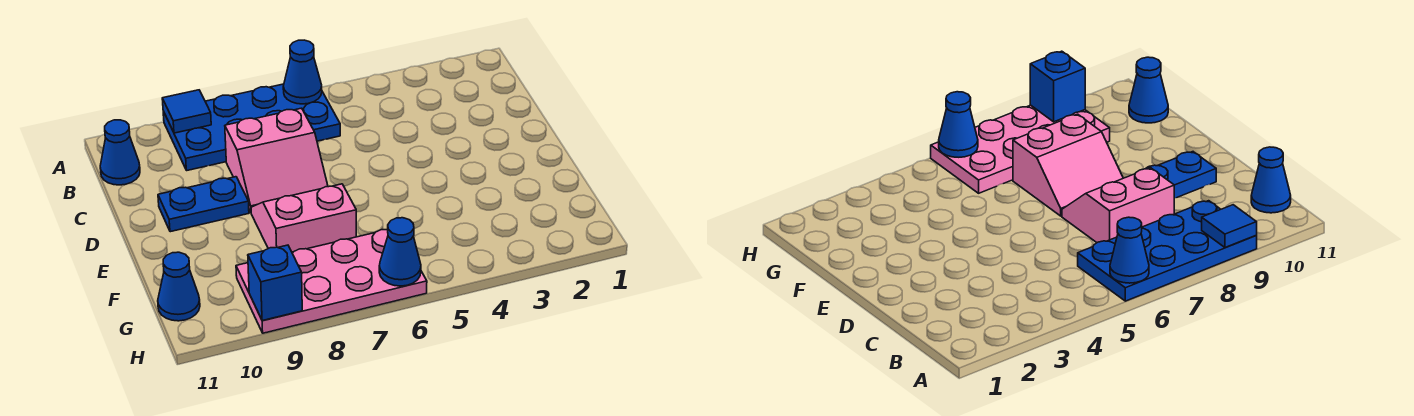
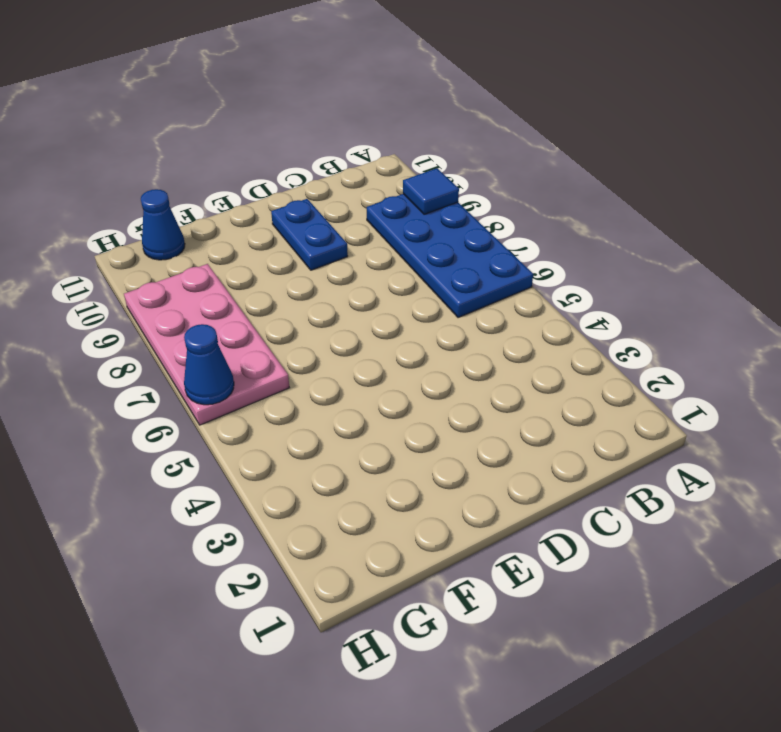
none -> blue cone B11 level 1
none -> pink slope C7:D8 level 1 top C

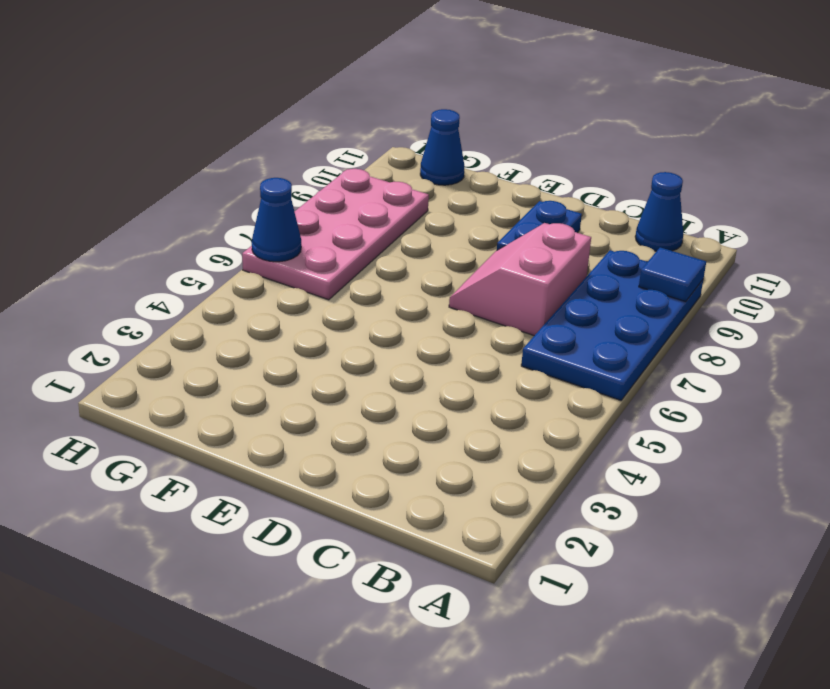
none -> pink slope E7:F8 level 1 top F
none -> blue cone A6 level 2

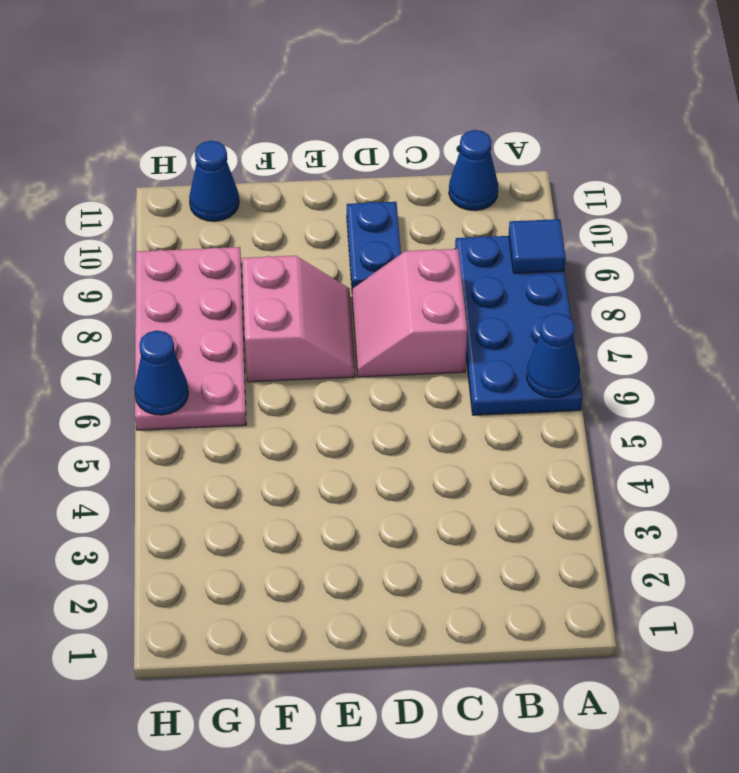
none -> blue brick H9 level 2

